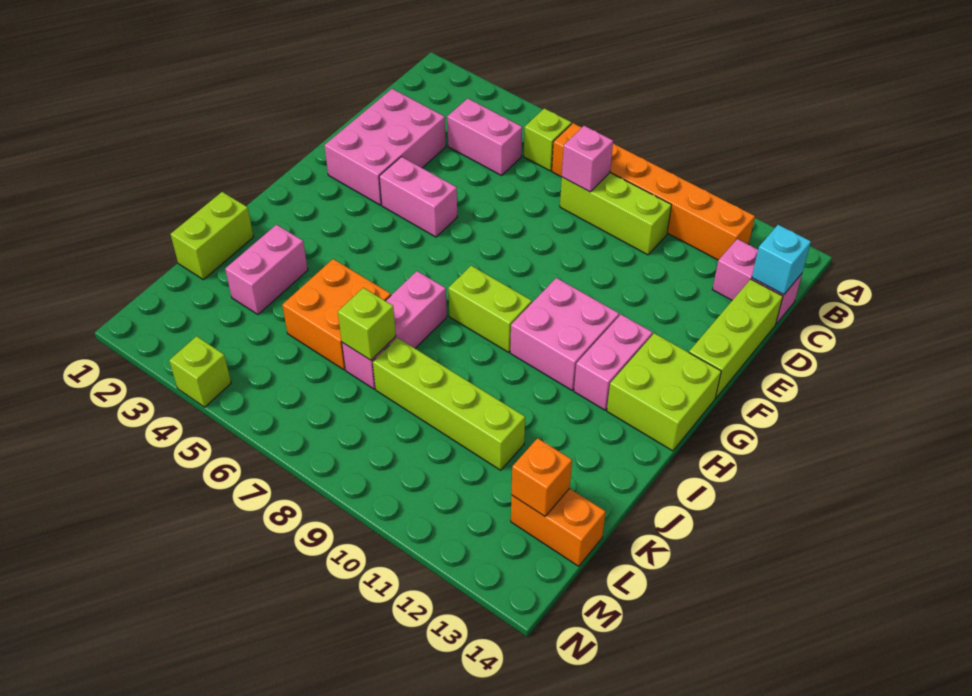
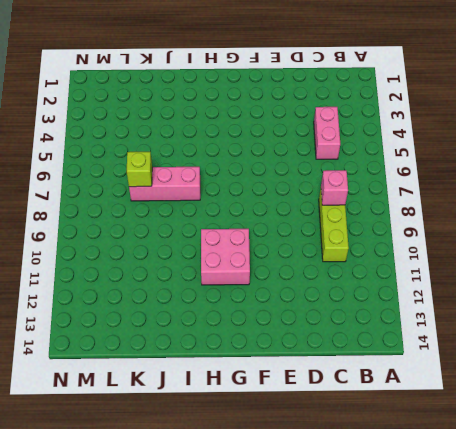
none -> lime brick B6 level 1
none -> orange brick B7:B12 level 1
none -> pink brick C13:C14 level 1

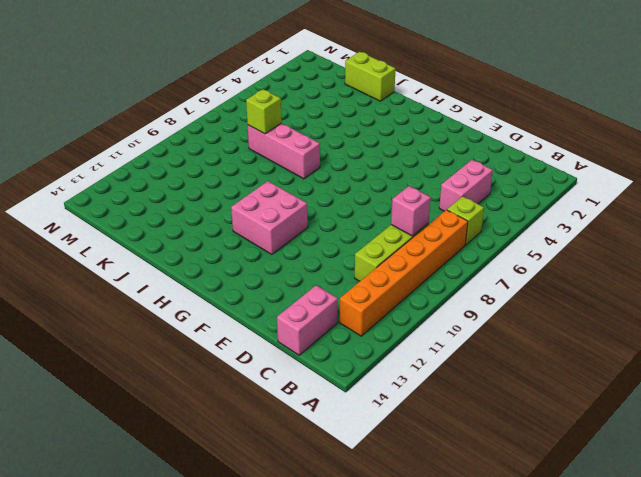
none -> pink brick D2:F3 level 1
none -> lime brick D14:F14 level 1
none -> pink brick F4:F5 level 1

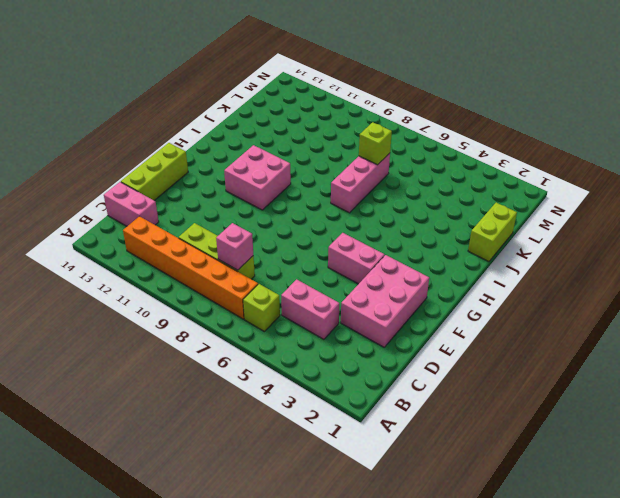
none -> pink brick G12:H12 level 1
none -> lime brick G13:H14 level 1
none -> lime brick H8:H9 level 1

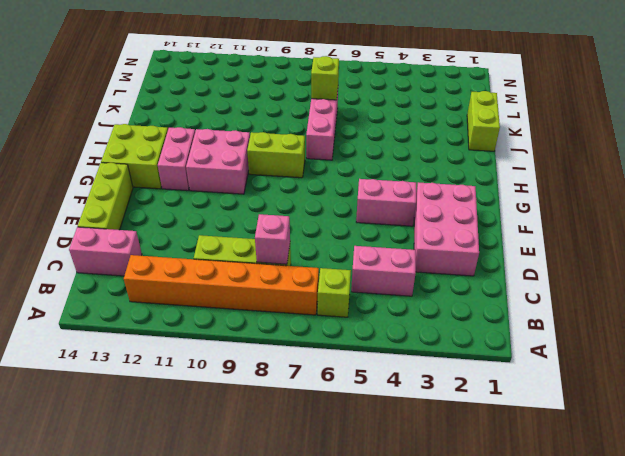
none -> pink brick J3:K3 level 1
none -> orange brick J5:K6 level 1
none -> lime brick K8:K11 level 1

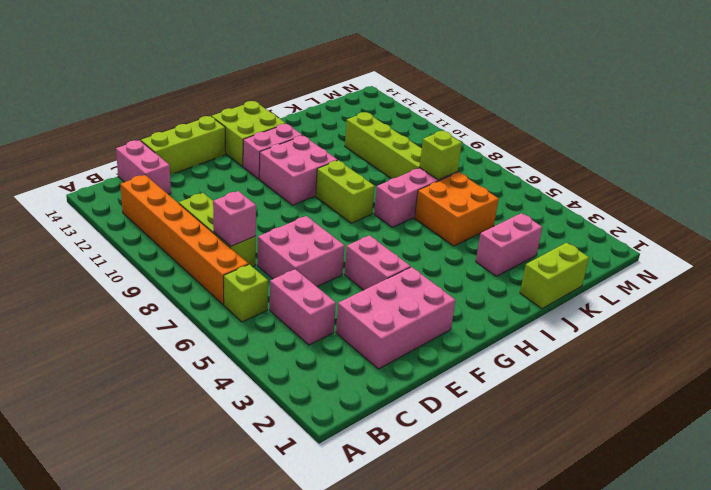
pink brick D6:E7 level 1 -> none
none -> orange brick L13:L14 level 1
none -> lime brick N4 level 1
none -> cyan brick C14 level 2

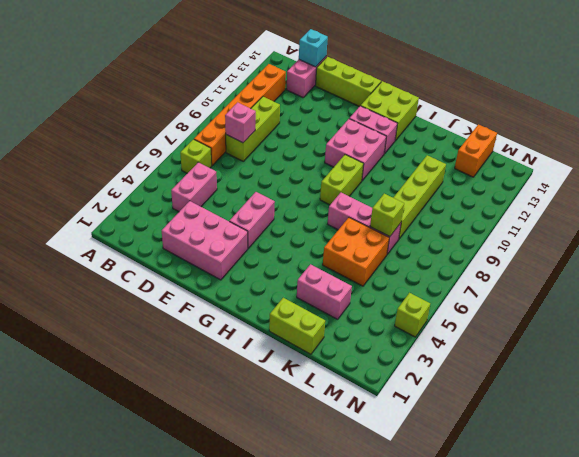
none -> orange brick L13 level 2

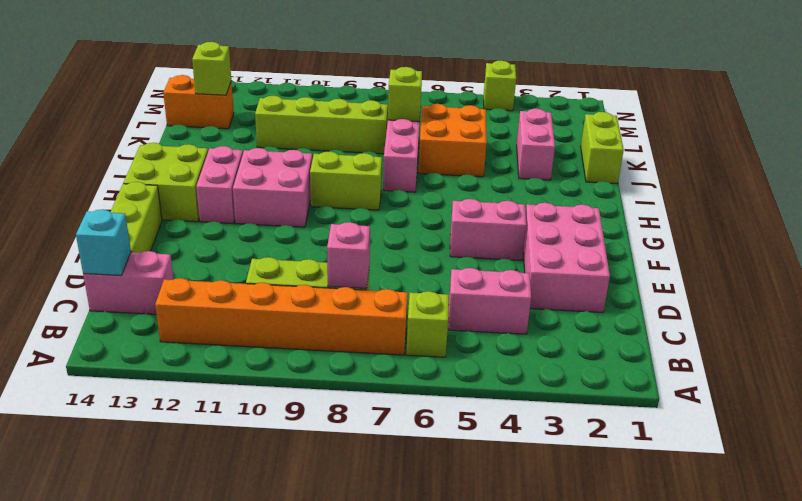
lime brick L13 level 2 -> orange brick L13 level 2

